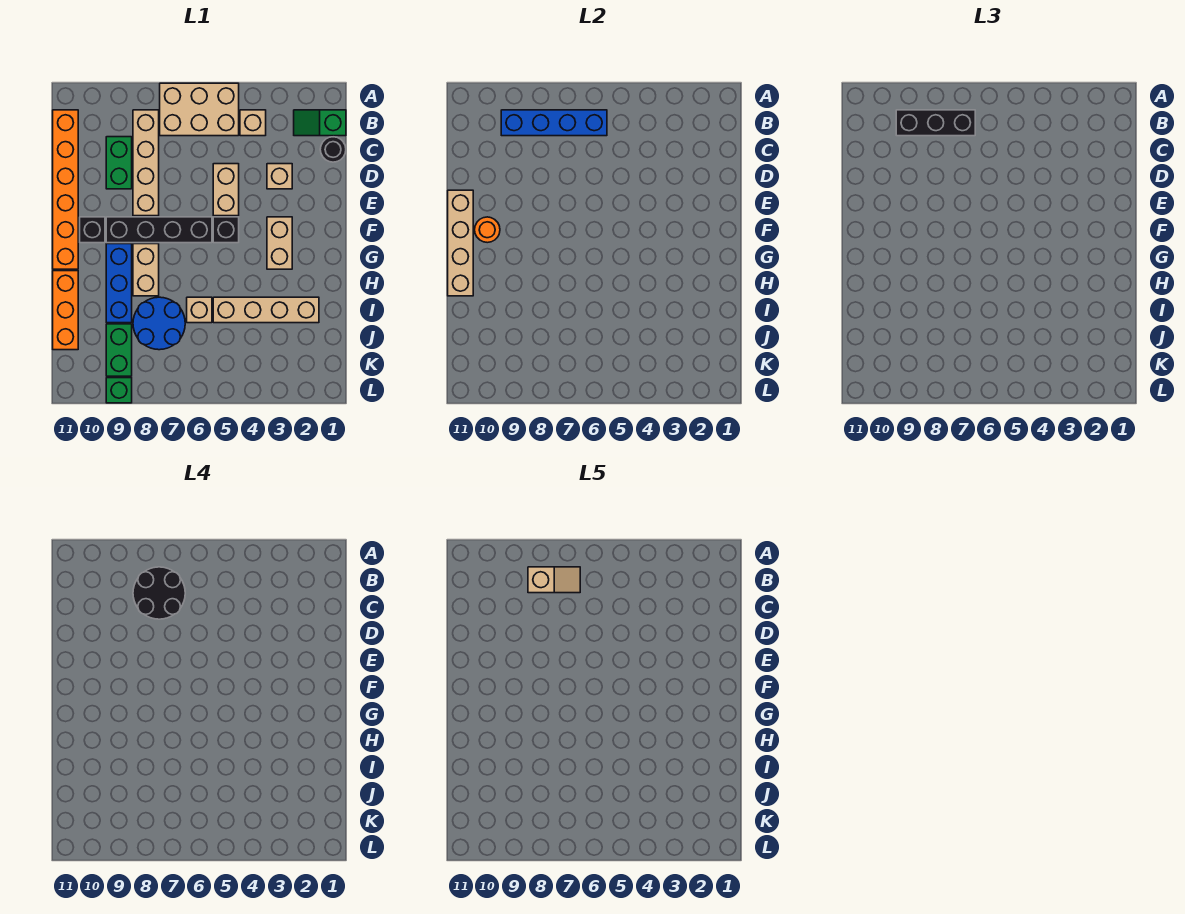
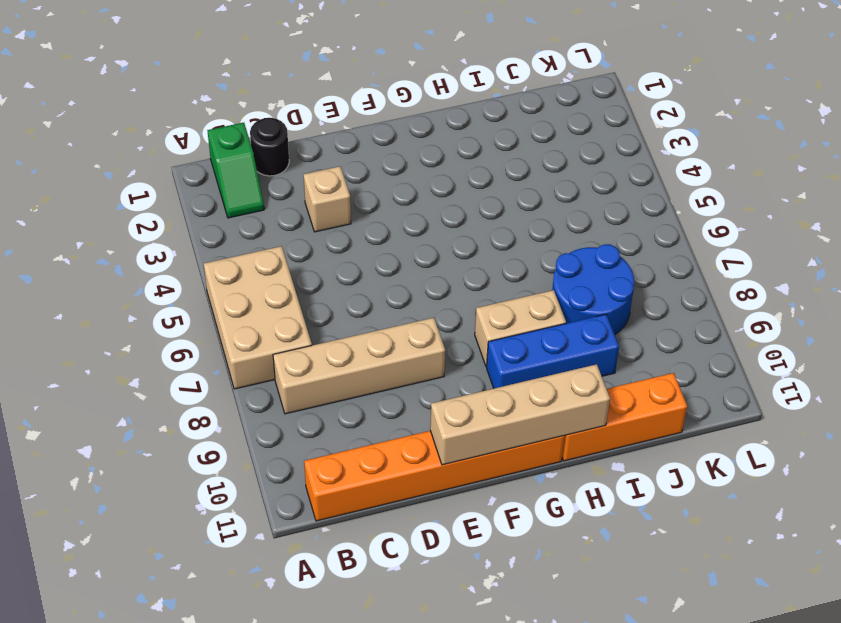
none -> tan brick B4 level 1
none -> green brick C9:D9 level 1
none -> tan brick D5:E5 level 1

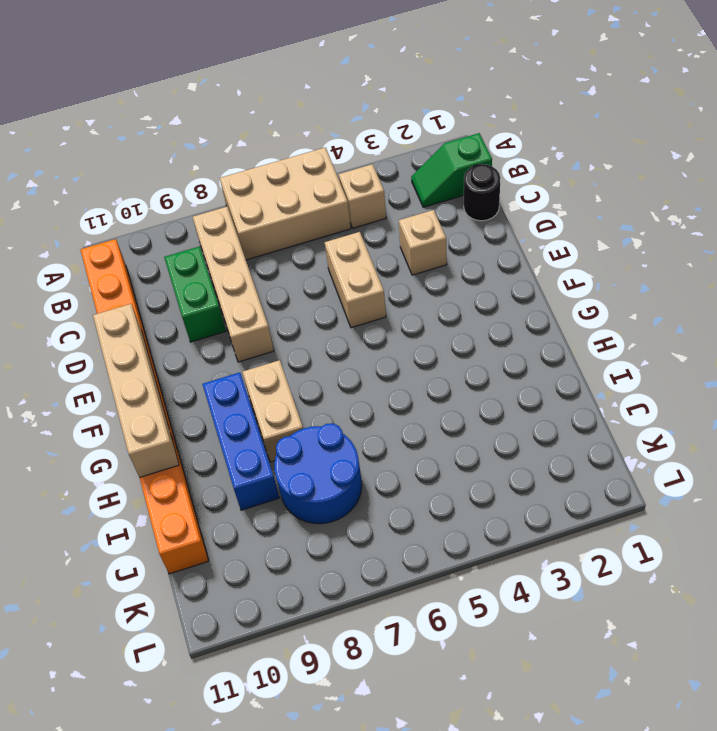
none -> tan brick F3:G3 level 1
none -> black brick F5 level 1
none -> black brick F6:F9 level 1

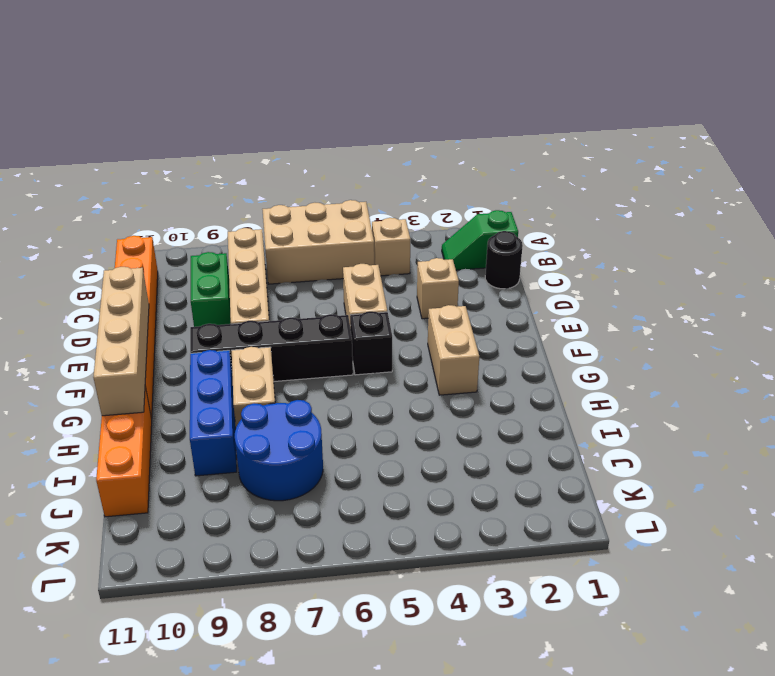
none -> black brick F10 level 1
none -> tan brick I2:I5 level 1
none -> tan brick I6 level 1

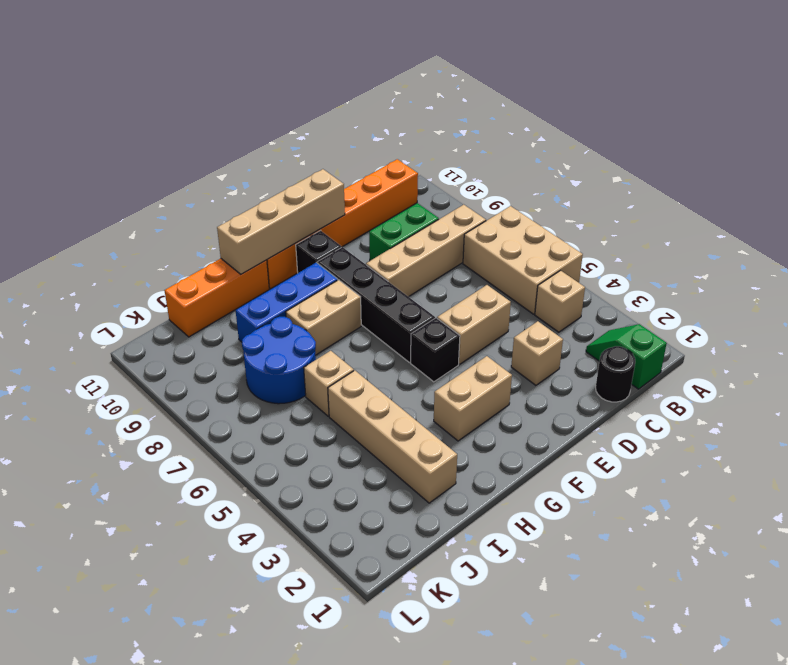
none -> green brick J9:K9 level 1
none -> green brick L9 level 1
none -> blue brick B6:B9 level 2

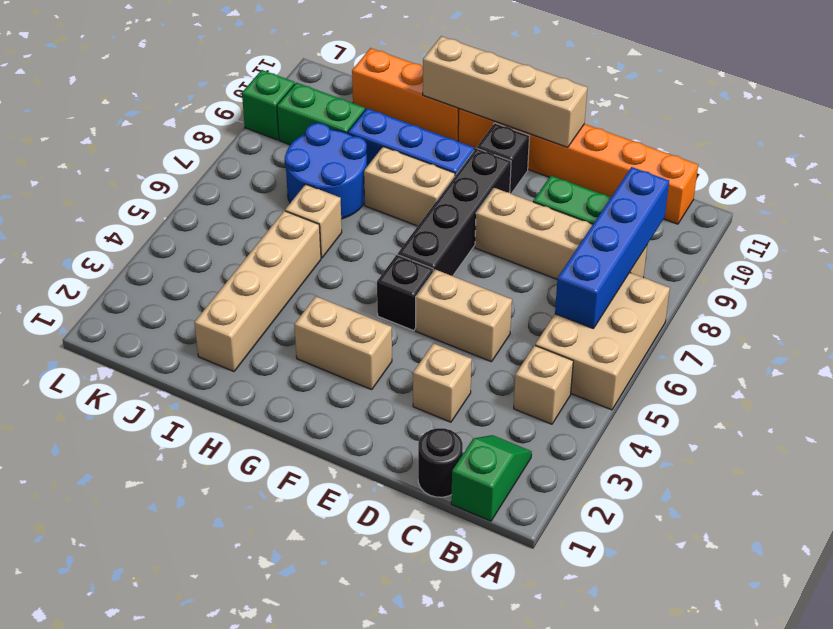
none -> orange round brick F10 level 2
none -> black brick B7:B9 level 3
none -> black round brick B7:C8 level 4

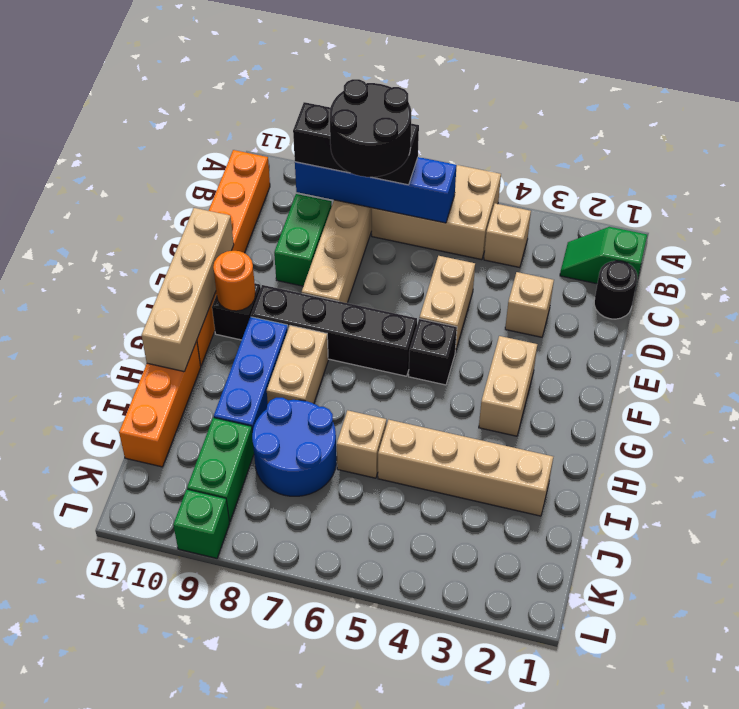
none -> tan slope B7:B8 level 5 top 8

